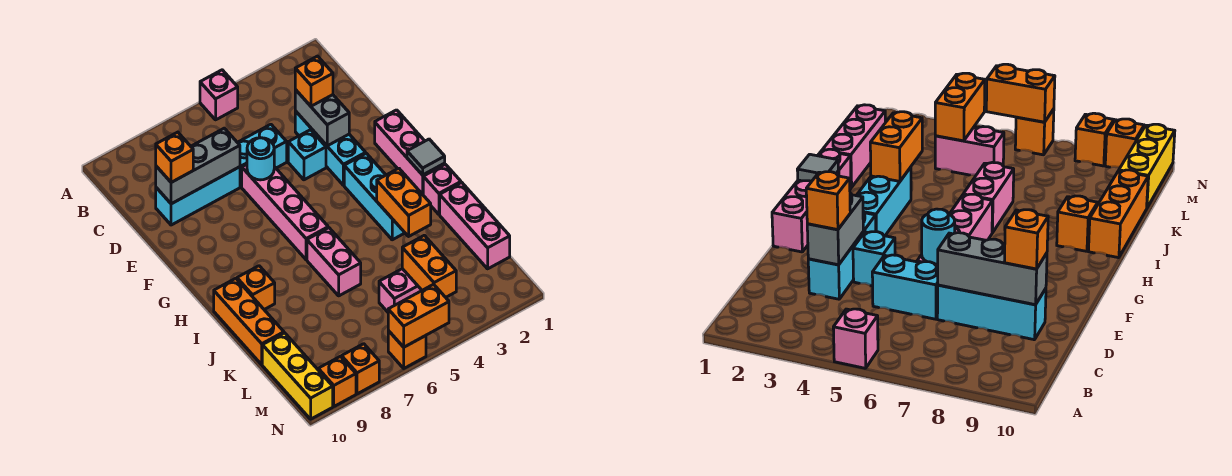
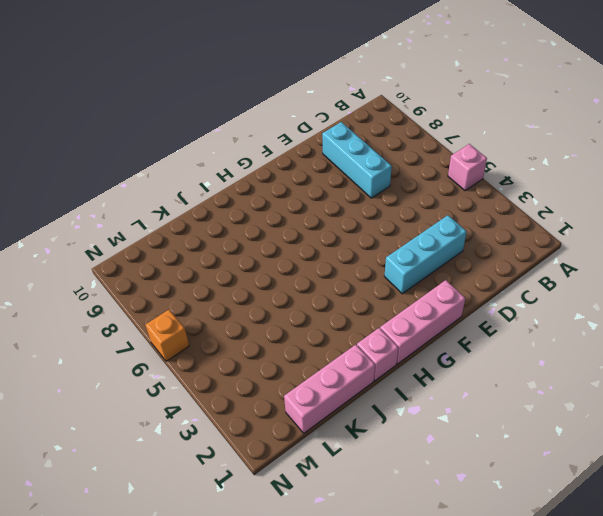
none -> cyan brick D5:D6 level 1
none -> cyan brick E4 level 1
none -> pink brick E6:H6 level 1

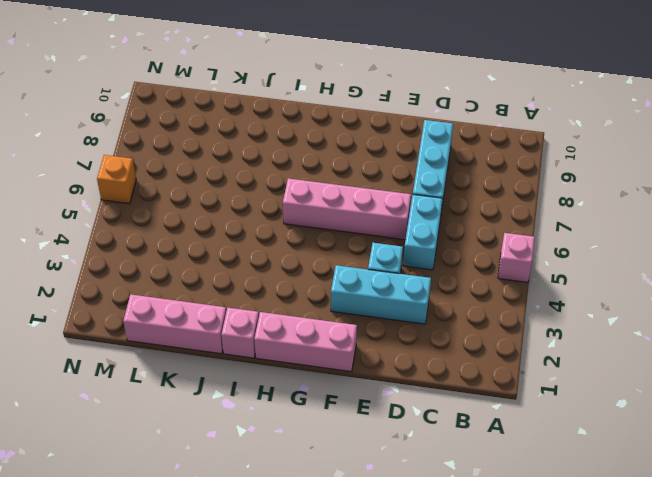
none -> cyan brick G3:I3 level 1
none -> pink brick I6:J6 level 1
none -> orange brick I9 level 1

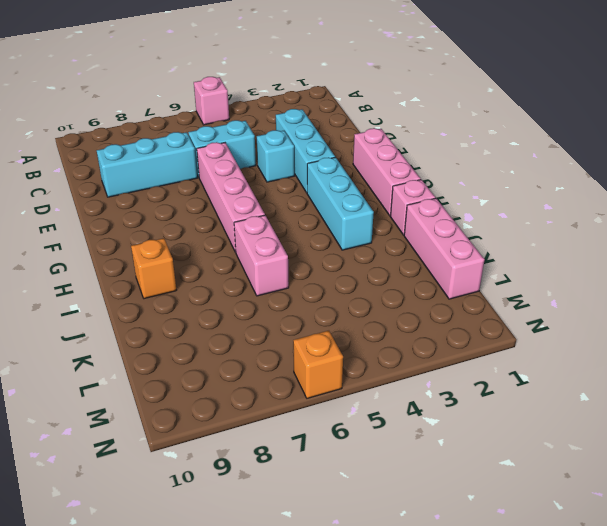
none -> orange brick I10:K10 level 1
none -> pink brick L4:L5 level 1
none -> yellow brick L10:N10 level 1

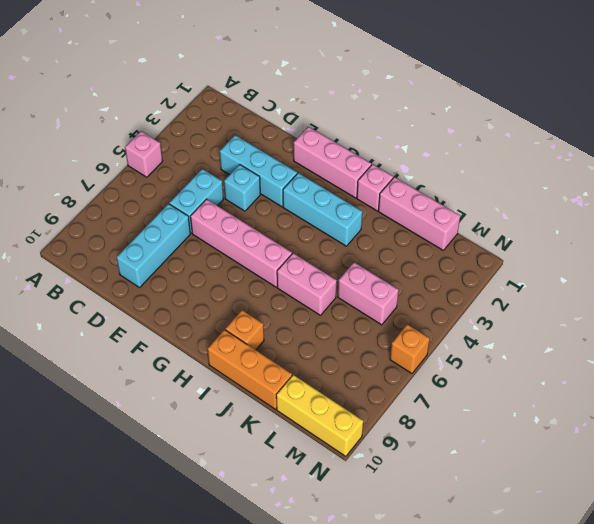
pink brick K5:L5 level 1 -> pink brick L4:L5 level 1
none -> orange brick N8 level 1
none -> orange brick N9 level 1
none -> grey brick D3:E3 level 2

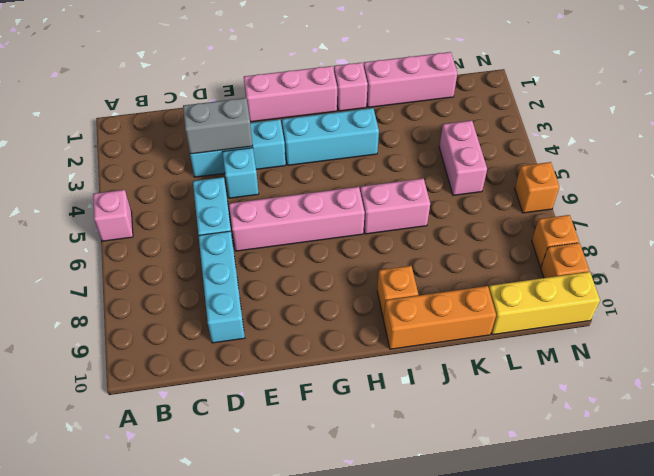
none -> grey brick D7:D9 level 2
none -> cyan round brick E6 level 2
none -> grey tile H1 level 2

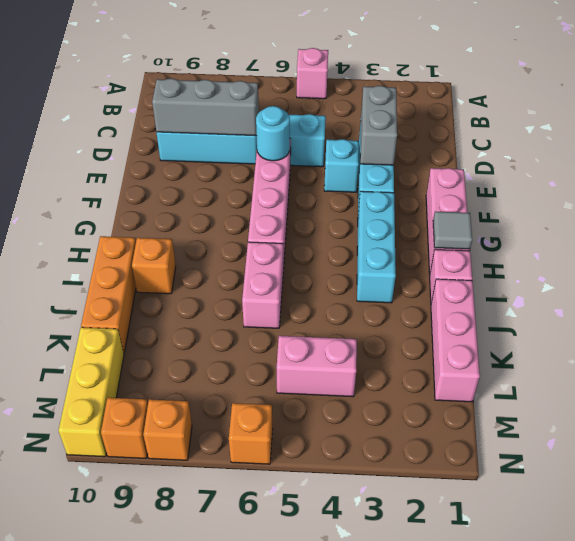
none -> orange brick I3:J3 level 2
none -> orange brick L4:M4 level 2
none -> orange brick N5:N6 level 2

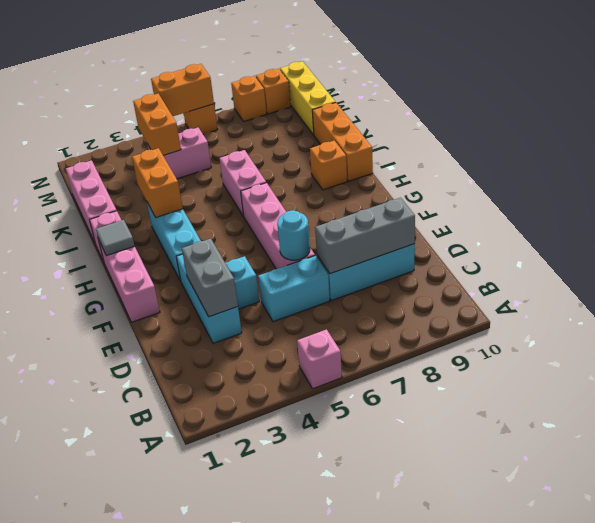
none -> orange brick D3 level 3
none -> orange brick D9 level 3

